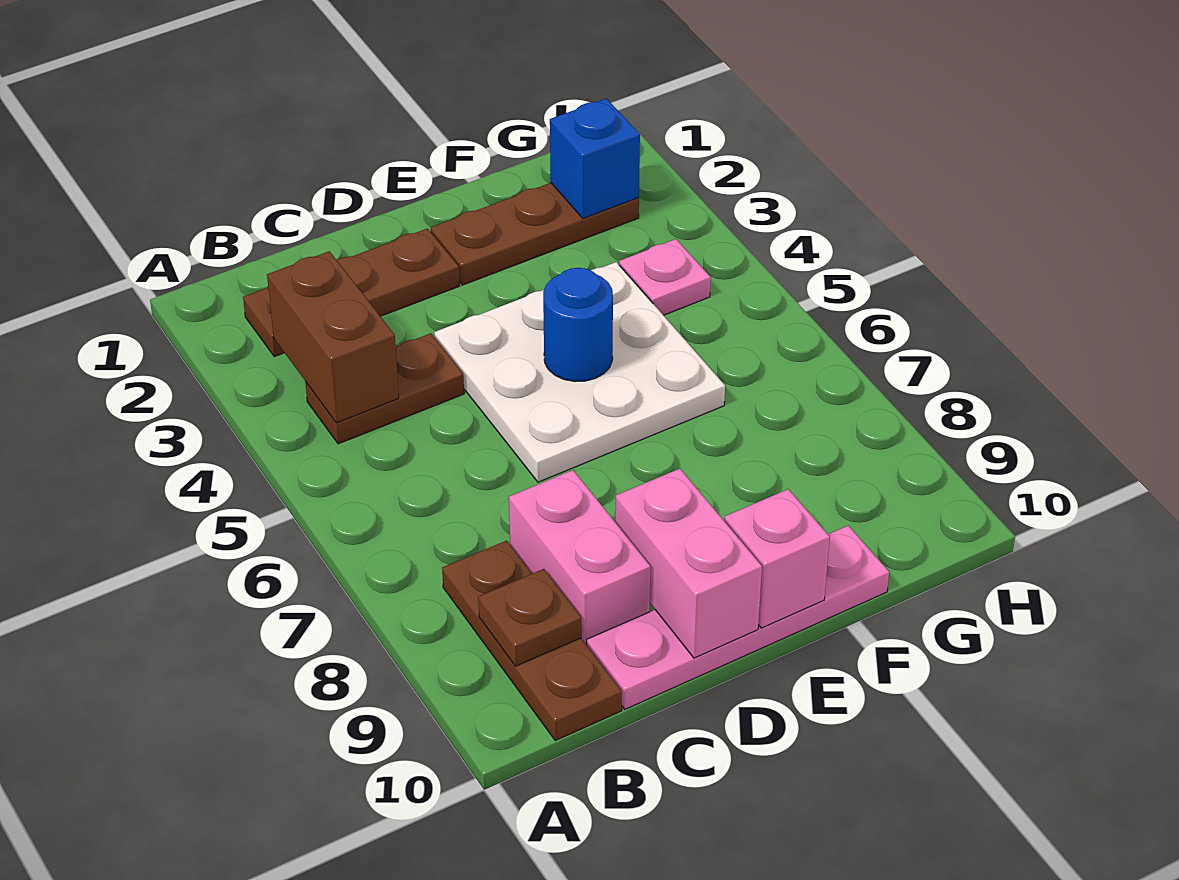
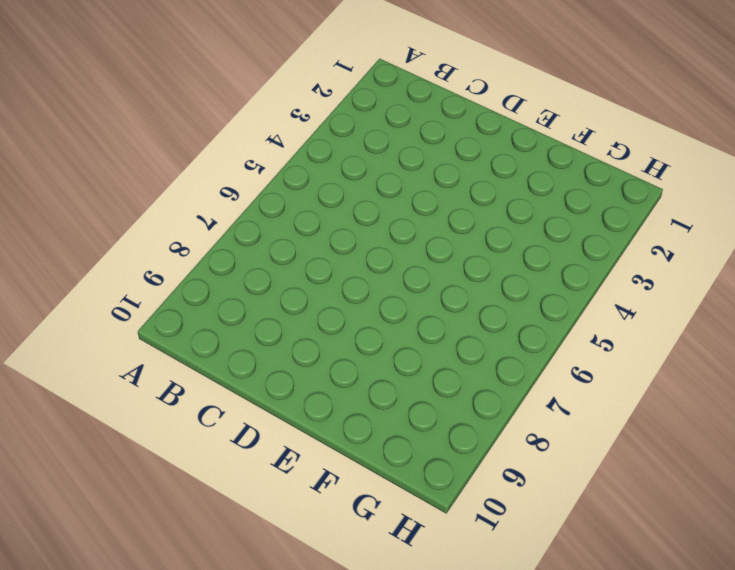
none -> brown plate B2:D2 level 1
none -> brown plate B4:C4 level 1
none -> brown plate B8:B10 level 1

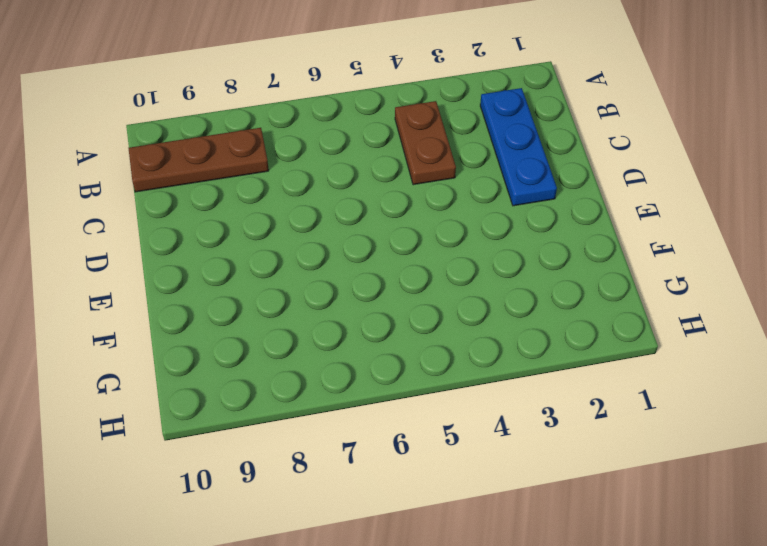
blue plate B2:D2 level 1 -> brown plate B2:D2 level 1
none -> pink brick C8:C9 level 1
none -> pink plate C10:F10 level 1
none -> white plate D4:F6 level 1

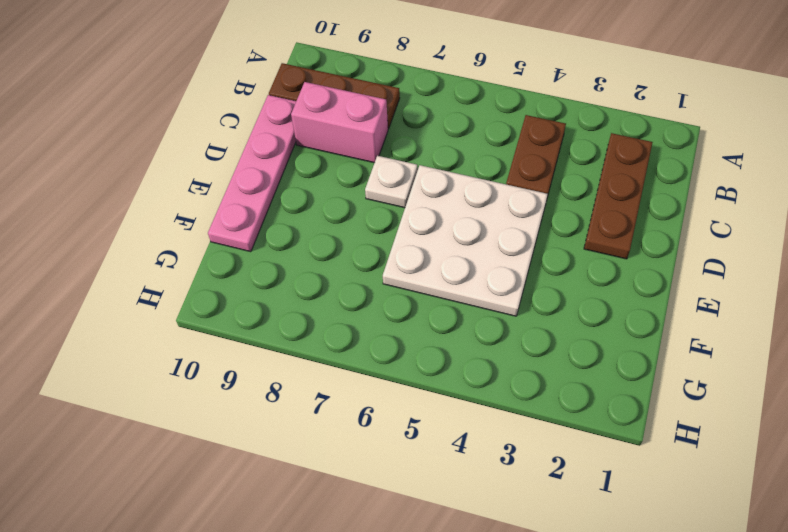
white plate D7 level 1 -> none
none -> brown plate E2:G2 level 1
none -> pink plate G4 level 1
none -> brown brick B3:B4 level 2

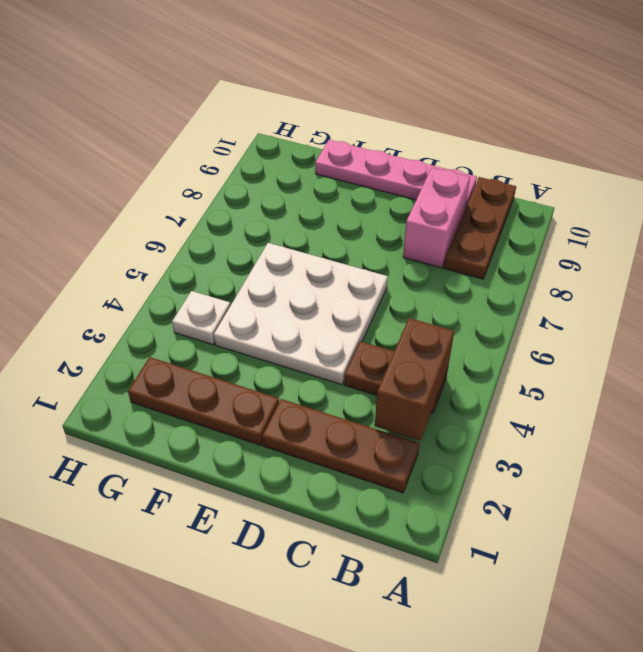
white plate G4 level 1 -> pink plate G4 level 1
none -> brown plate B9 level 2
none -> pink brick D9:D10 level 2
none -> blue round brick E5 level 2

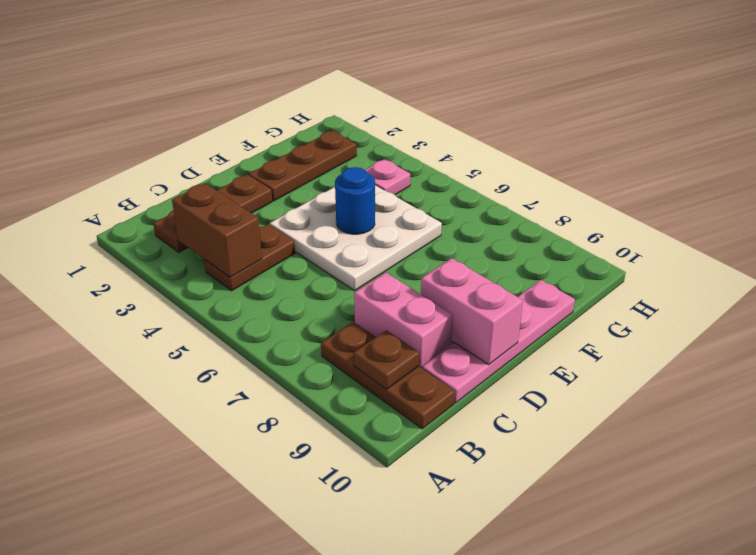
none -> pink brick E10 level 2
none -> blue brick G2 level 2

